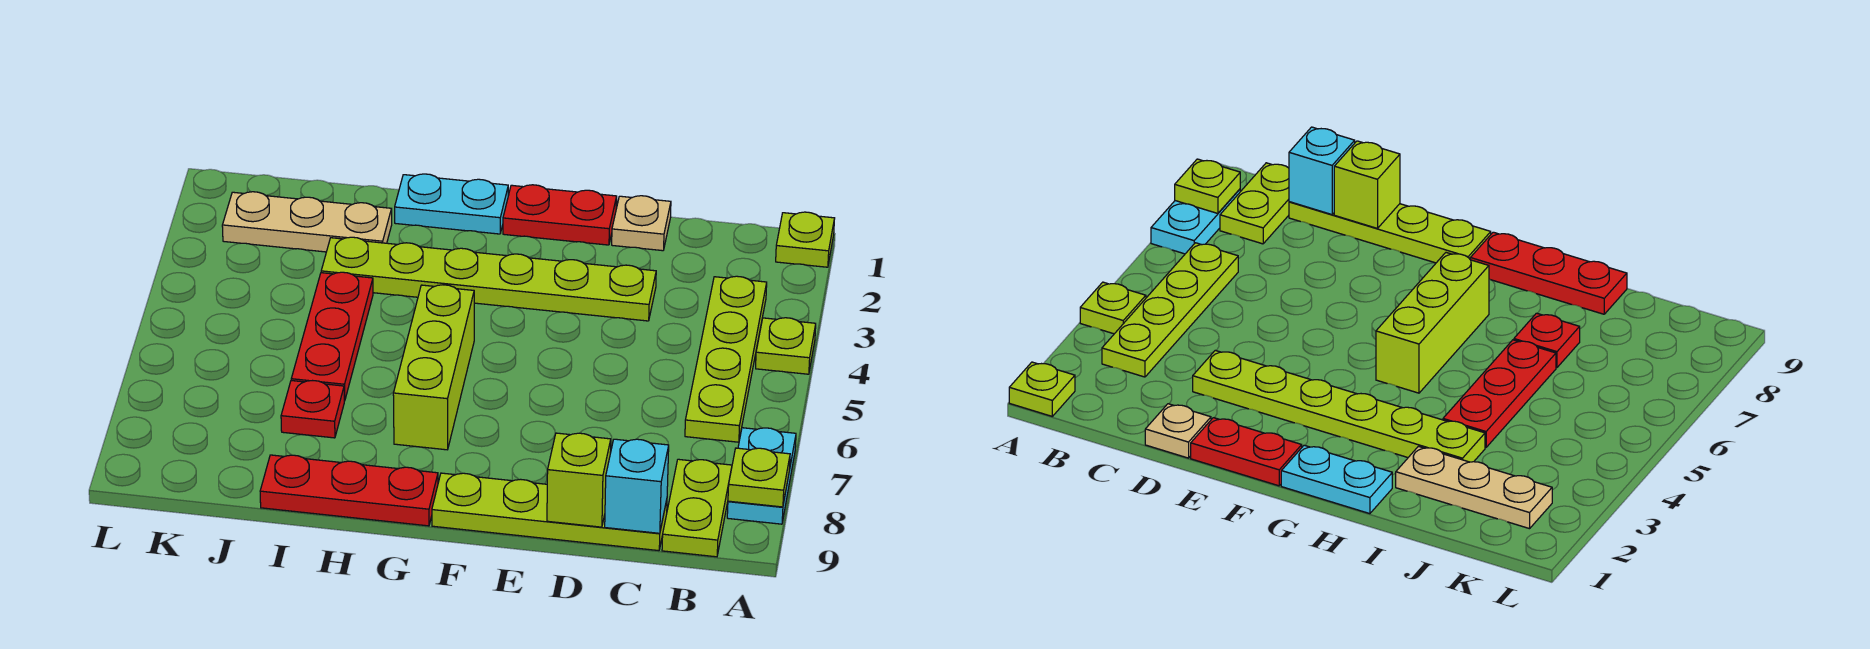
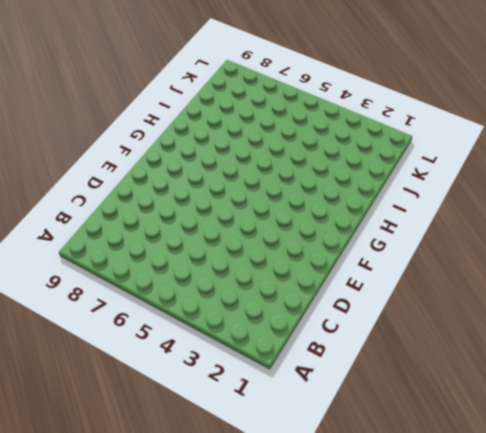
none -> lime plate A1 level 1
none -> lime plate A4 level 1
none -> cyan plate A7:A8 level 1

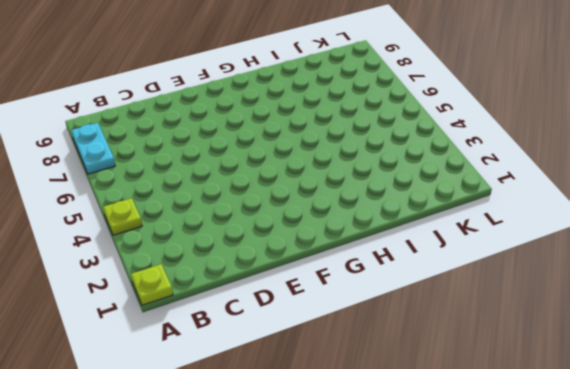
none -> lime plate B3:B6 level 1
none -> lime plate B8:B9 level 1
none -> lime plate C9:F9 level 1

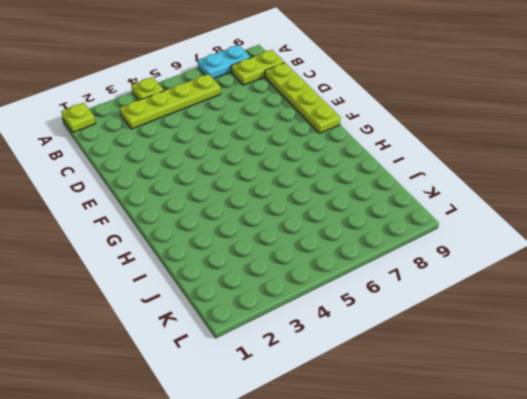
none -> tan plate D1 level 1
none -> lime plate D3:I3 level 1
none -> red plate E1:F1 level 1

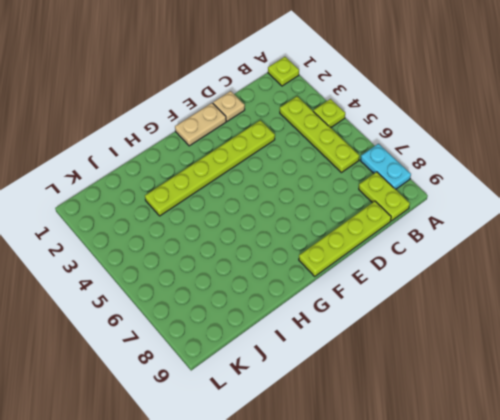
tan plate E1:F1 level 1 -> red plate E1:F1 level 1
none -> cyan plate G1:H1 level 1
none -> lime brick G5:G7 level 1
none -> red plate G9:I9 level 1

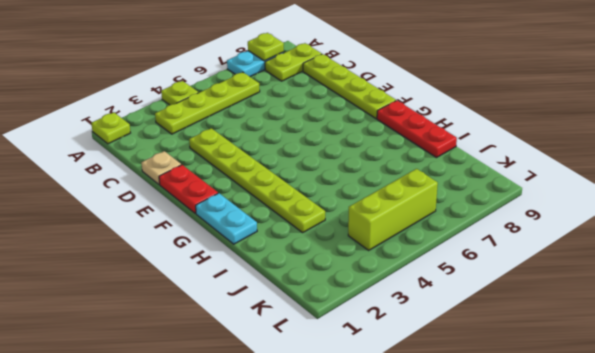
lime brick K4:K6 level 1 -> lime brick G5:G7 level 1
none -> tan plate I2:K2 level 1
none -> red plate I4:I6 level 1
none -> red plate I7 level 1

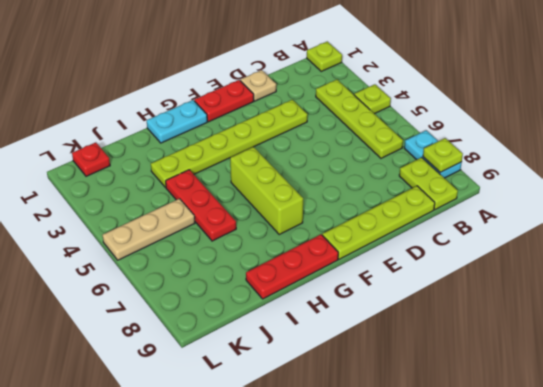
tan plate J5:L5 level 1 -> tan plate I2:K2 level 1
red plate K1 level 1 -> red plate I7 level 1
none -> cyan brick C9 level 2
none -> lime brick D9 level 2

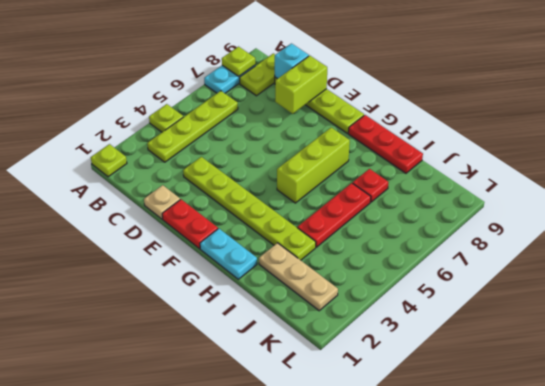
lime brick D8:D9 level 2 -> lime brick D9 level 2

